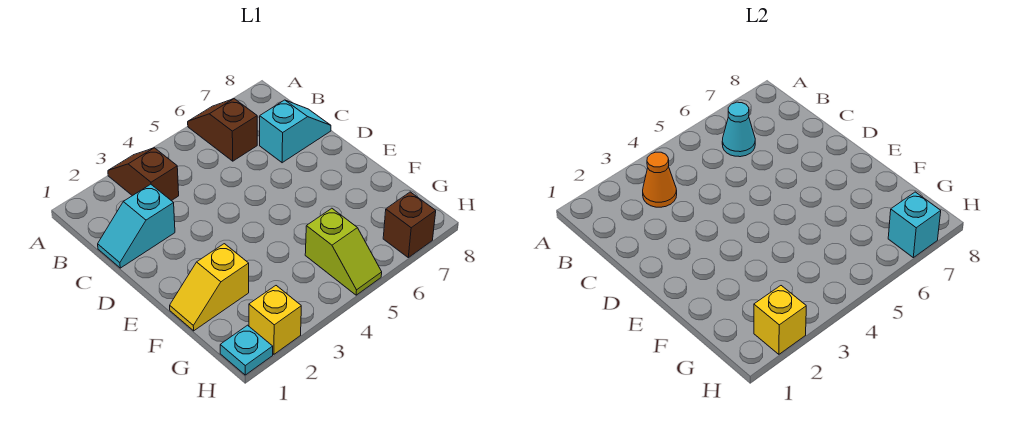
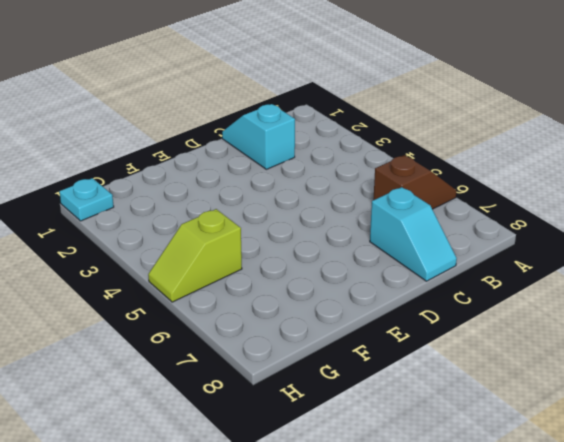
none -> brown slope A3:B3 level 1 top B
none -> yellow slope F1:F2 level 1 top 2
none -> yellow brick H2 level 1

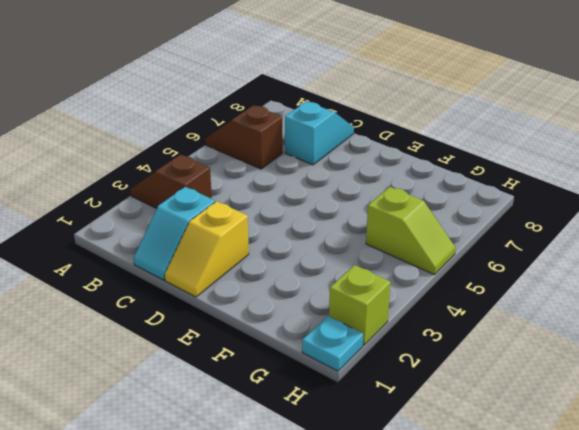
yellow slope D1:D2 level 1 top 2 -> yellow slope F1:F2 level 1 top 2
lime brick H2 level 1 -> yellow brick H2 level 1
none -> brown brick H7 level 1
none -> orange cone B3 level 2
none -> cyan cone B6 level 2

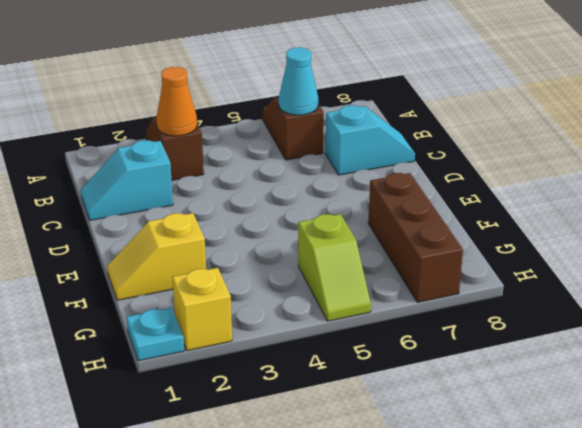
brown brick F7:H7 level 1 -> brown brick H7 level 1
none -> yellow brick H2 level 2
none -> cyan brick H7 level 2

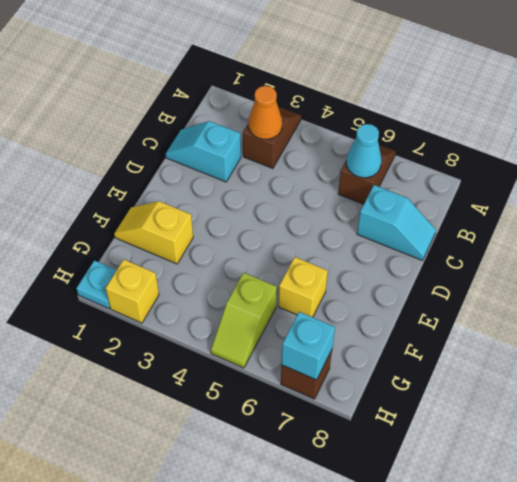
yellow brick F6 level 1 -> yellow brick H2 level 2

